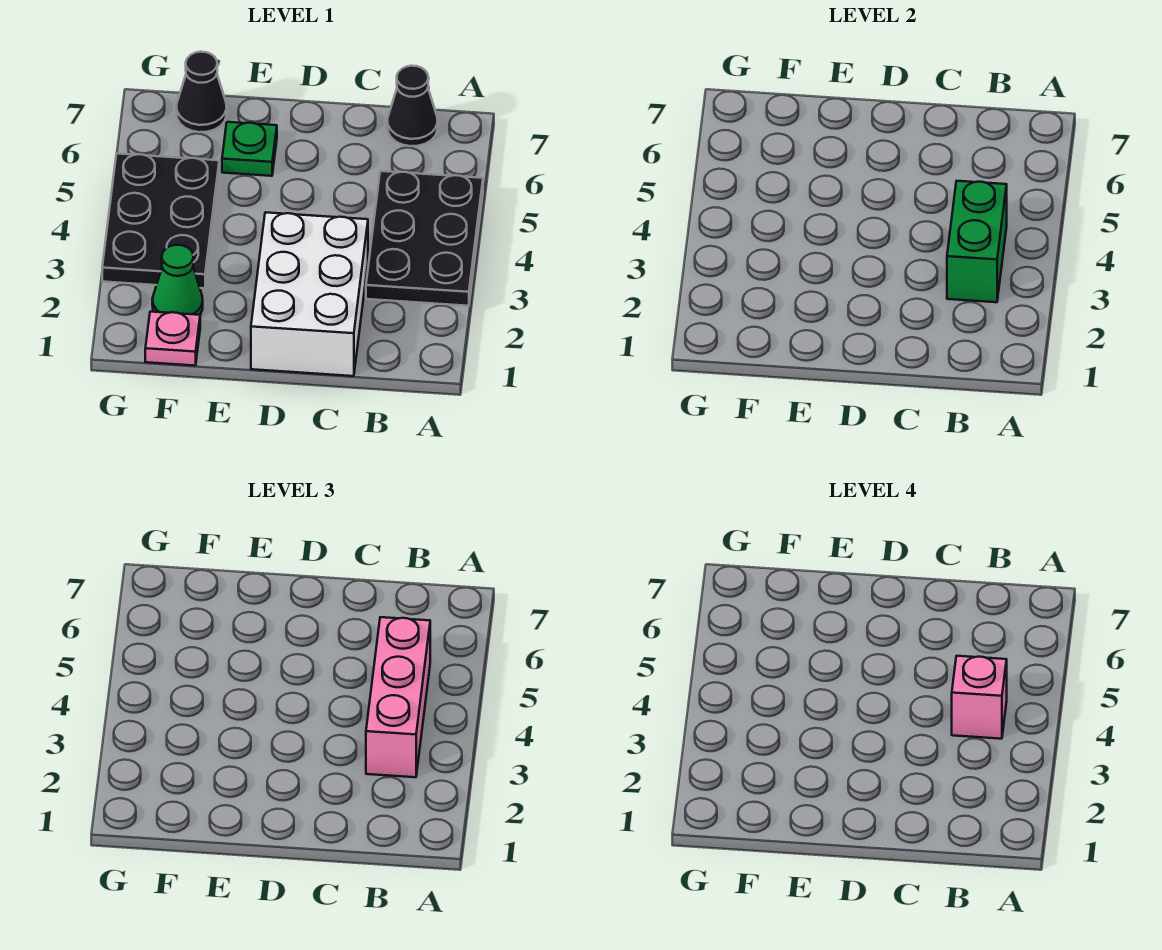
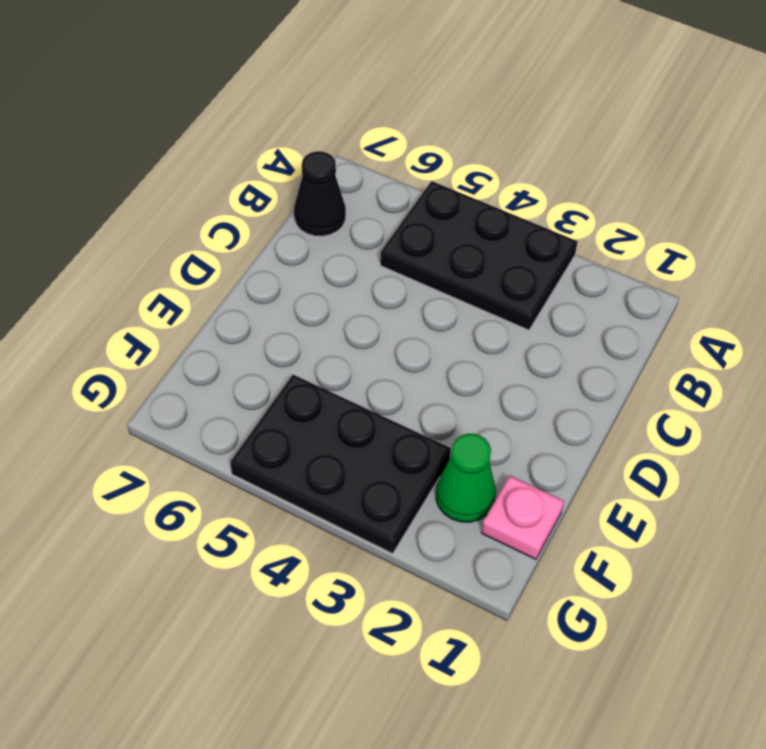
none -> white brick C1:D3 level 1
none -> green plate E6 level 1

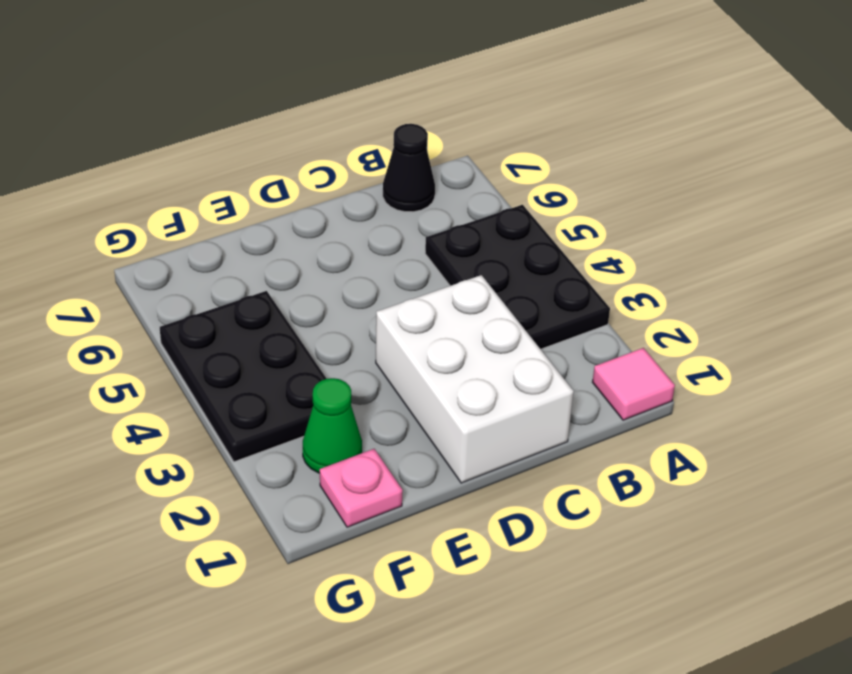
pink tile A1 level 1 -> none
none -> green plate E6 level 1
none -> black cone F7 level 1

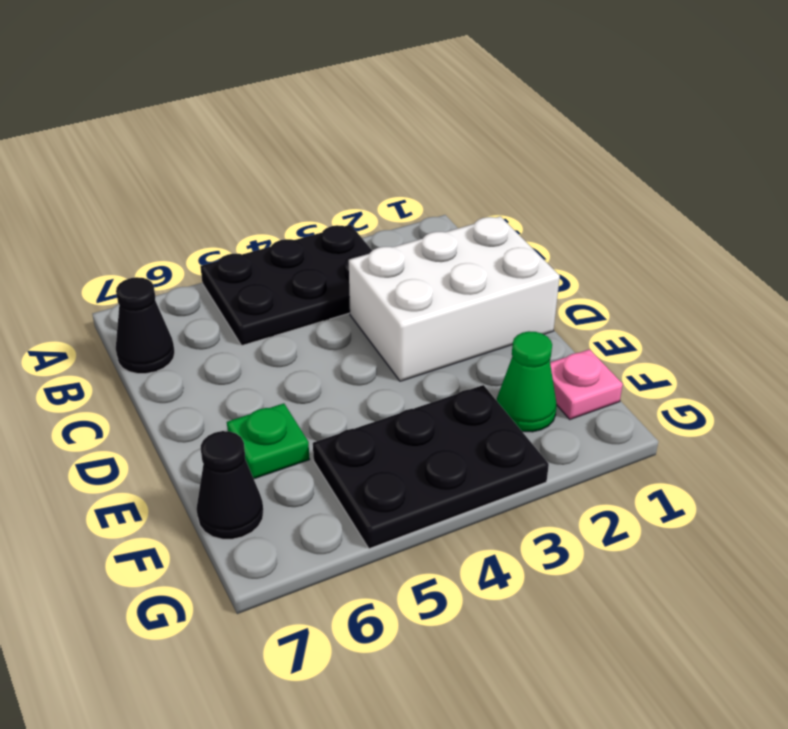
none -> green brick B3:B4 level 2
none -> pink brick B3:B5 level 3

